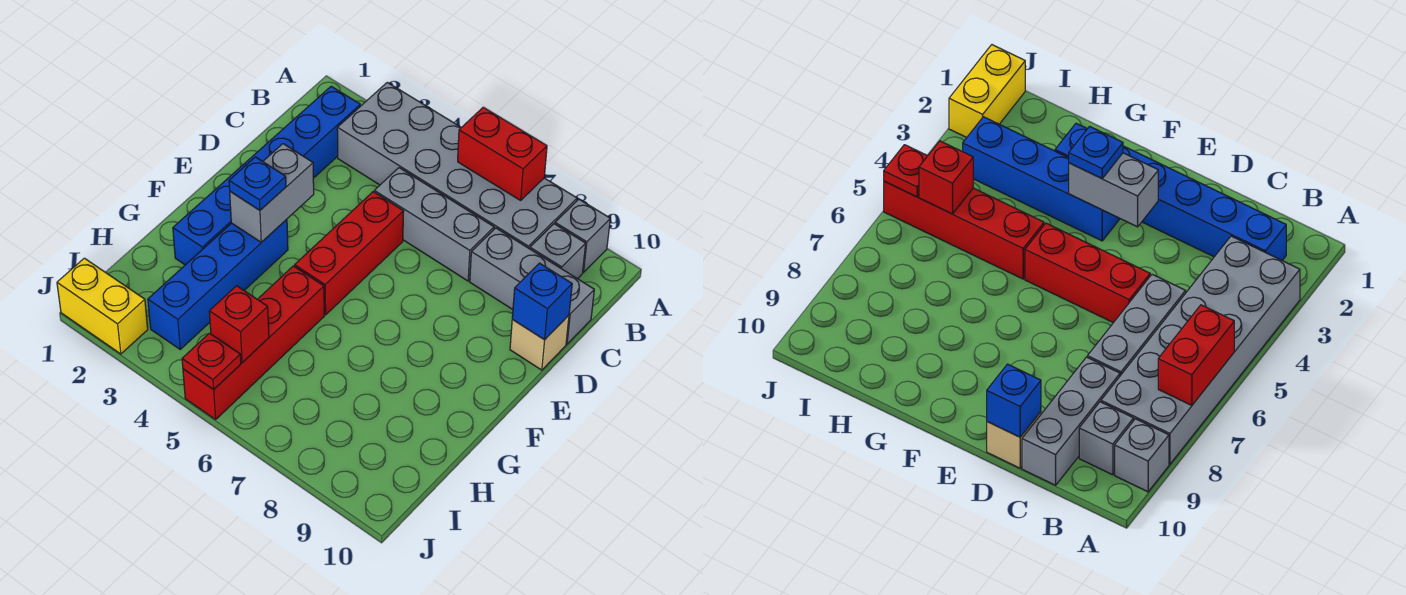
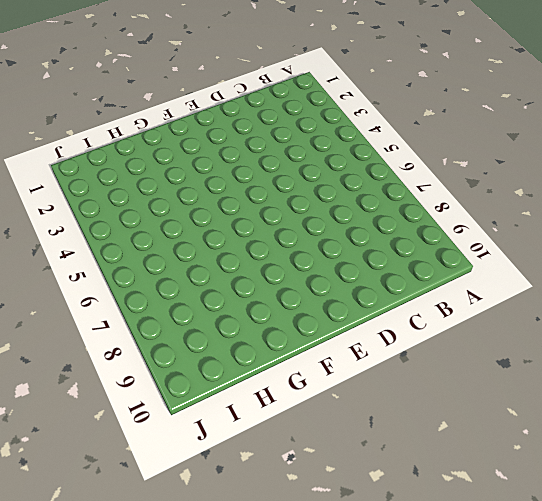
none -> grey brick A3:B8 level 1
none -> grey brick A9 level 1
none -> blue brick B2:G2 level 1

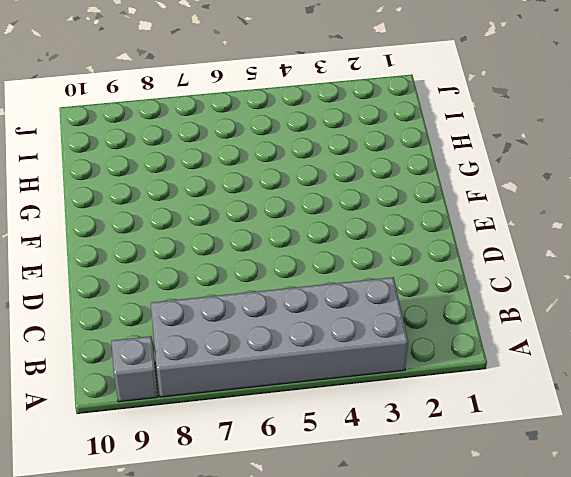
none -> blue brick B2:G2 level 1
none -> grey brick B9 level 1
none -> grey brick C5:C7 level 1

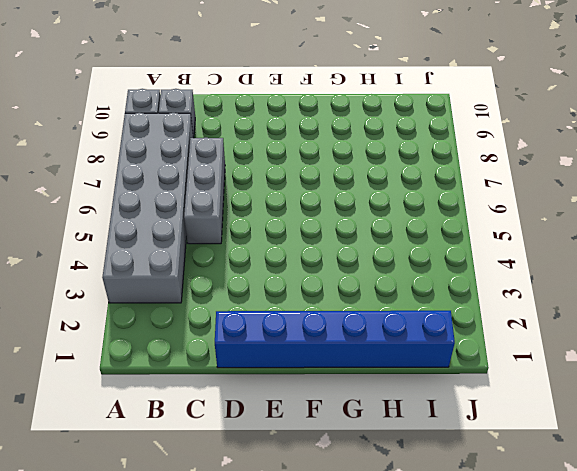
blue brick D1:I1 level 1 -> blue brick B2:G2 level 1
none -> grey brick C8:C10 level 1
none -> red brick D5:F5 level 1
none -> tan brick D10 level 1

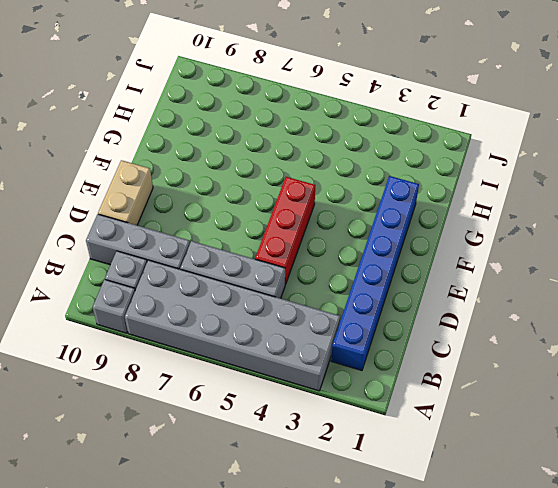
tan brick D10:E10 level 1 -> tan brick D10 level 1
none -> blue brick F3:I3 level 1
none -> red brick G5:J5 level 1
none -> yellow brick J1:J2 level 1

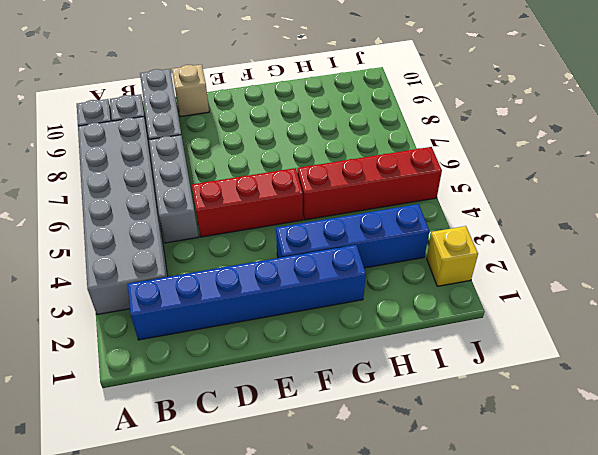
yellow brick J2 level 1 -> yellow brick J1:J2 level 1
none -> red brick A6:A7 level 2
none -> blue brick D10 level 2
none -> grey brick E3:F3 level 2

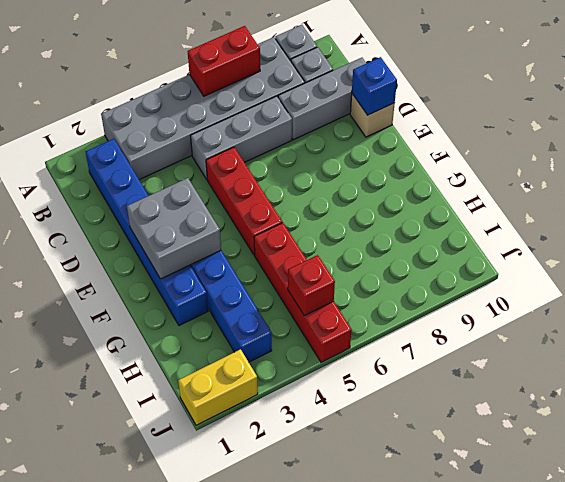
grey brick E2:F3 level 2 -> grey brick E3:F3 level 2
none -> red plate J5 level 2
none -> blue plate F3 level 3

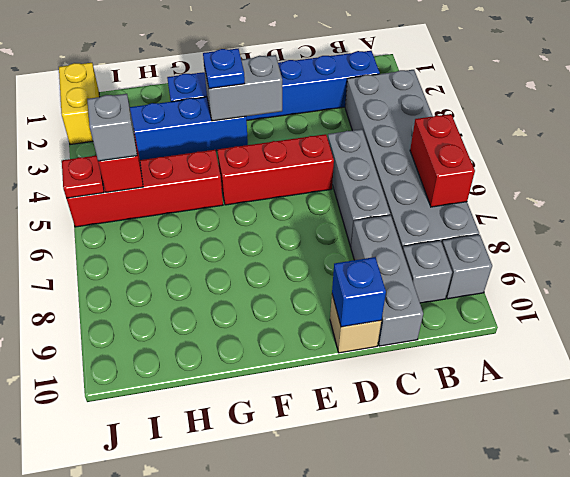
grey brick I5 level 3 -> none

